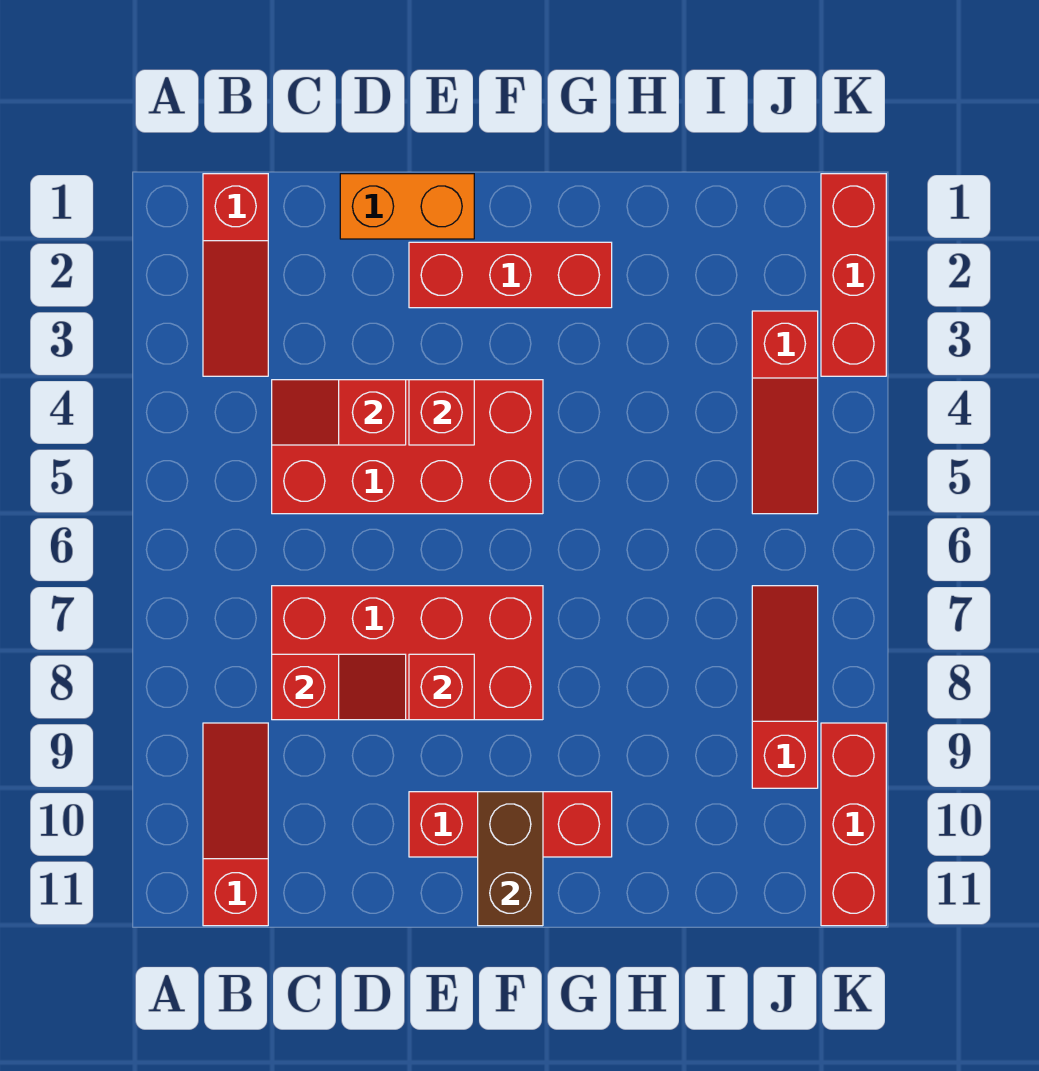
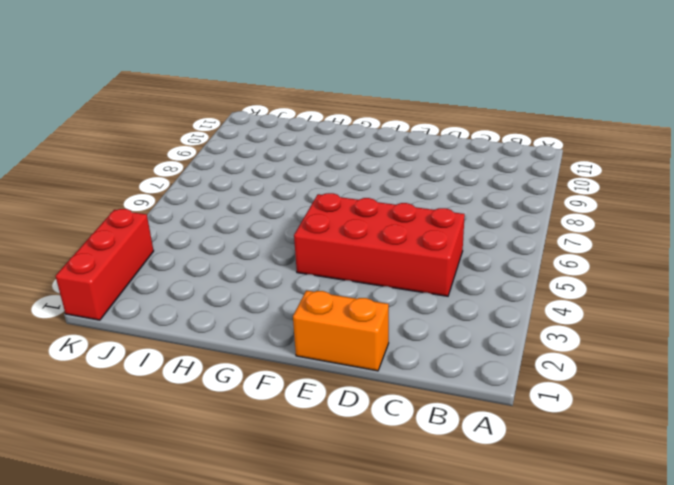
none -> red slope B1:B3 level 1 top 1
none -> red slope B9:B11 level 1 top 11
none -> red brick C7:F8 level 1

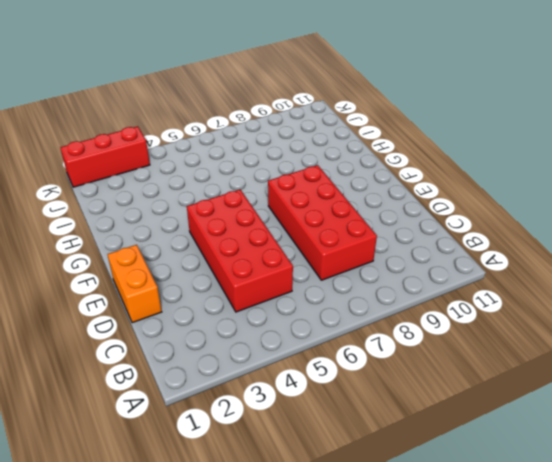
none -> red slope B1:B3 level 1 top 1
none -> red slope B9:B11 level 1 top 11
none -> red brick E2:G2 level 1

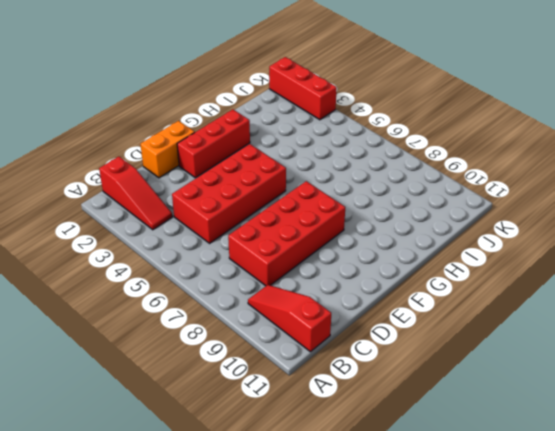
none -> red brick E10:G10 level 1
none -> red slope J3:J5 level 1 top 3
none -> red slope J7:J9 level 1 top 9

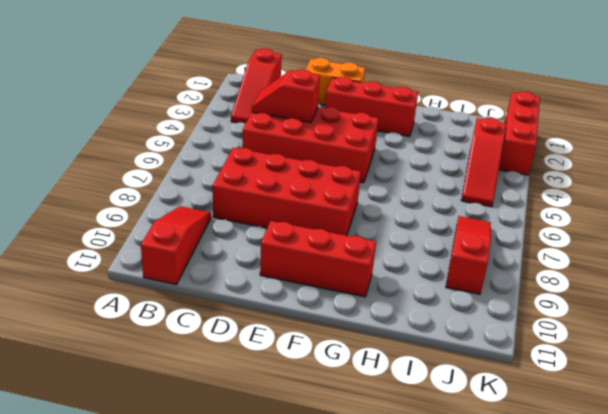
none -> red brick K9:K11 level 1
none -> red slope C8:D8 level 2 top C
none -> red brick E4 level 2

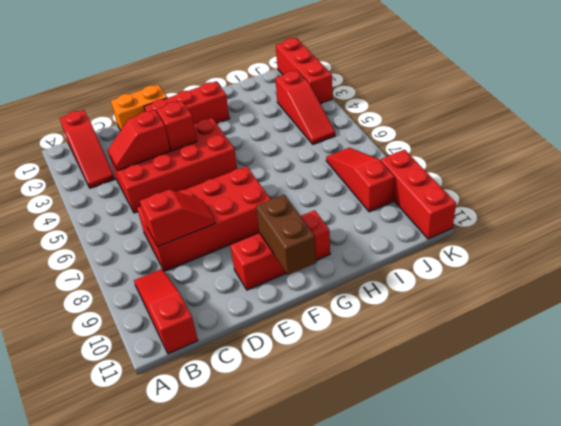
none -> red brick E8 level 2

